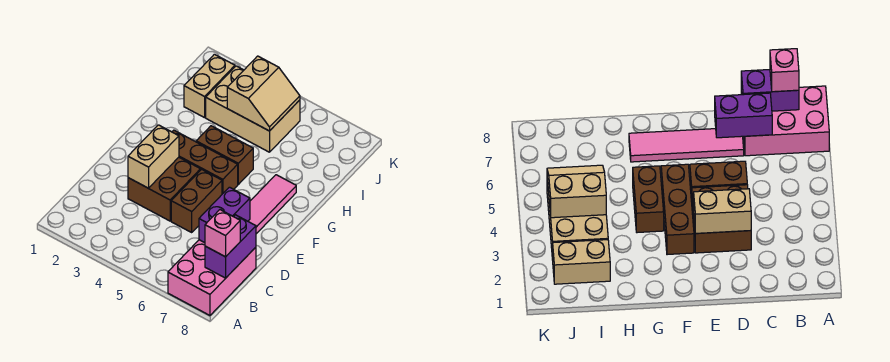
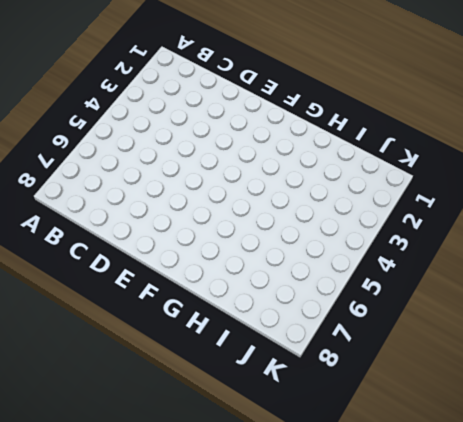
none -> pink brick A7:C8 level 1
none -> brown brick D3:E4 level 1
none -> brown brick D5:E5 level 1

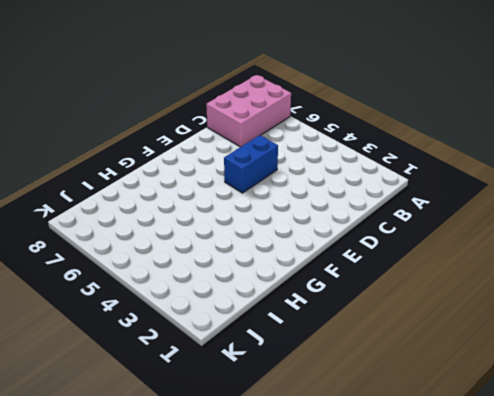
blue brick D5:E5 level 1 -> brown brick D5:E5 level 1
none -> brown brick D3:E4 level 1
none -> pink tile D7:G7 level 1
none -> brown brick F3:F5 level 1

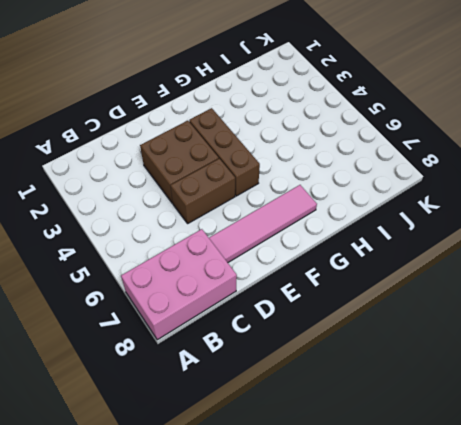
none -> brown brick G4:G5 level 1
none -> tan brick I2:J2 level 1
none -> tan brick I3:J5 level 1

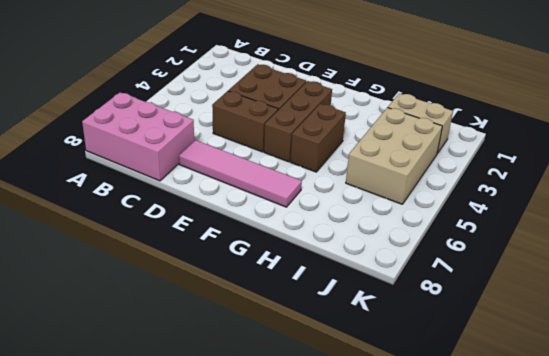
none -> purple brick B8:C8 level 2
none -> purple brick C7:D7 level 2
none -> tan brick D3:E3 level 2

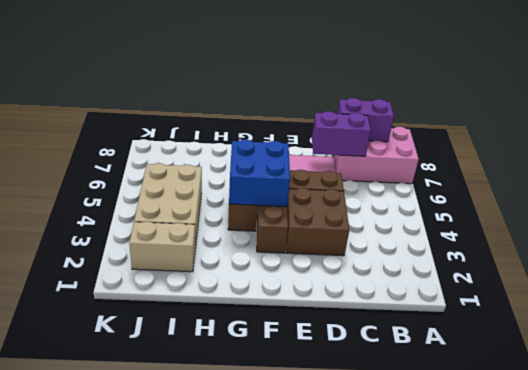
blue brick F4:G5 level 2 -> none
none -> tan brick D3:E3 level 2
none -> tan slope I4:J5 level 2 top 4
none -> pink brick B8 level 3

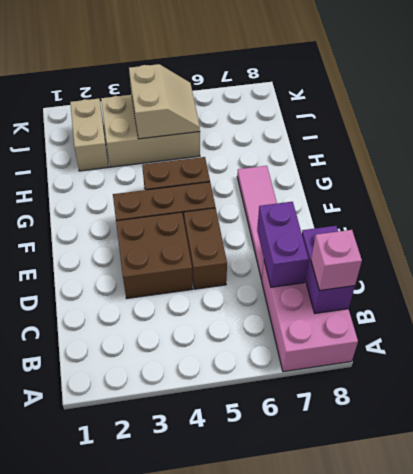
none -> tan brick D3:E3 level 2

